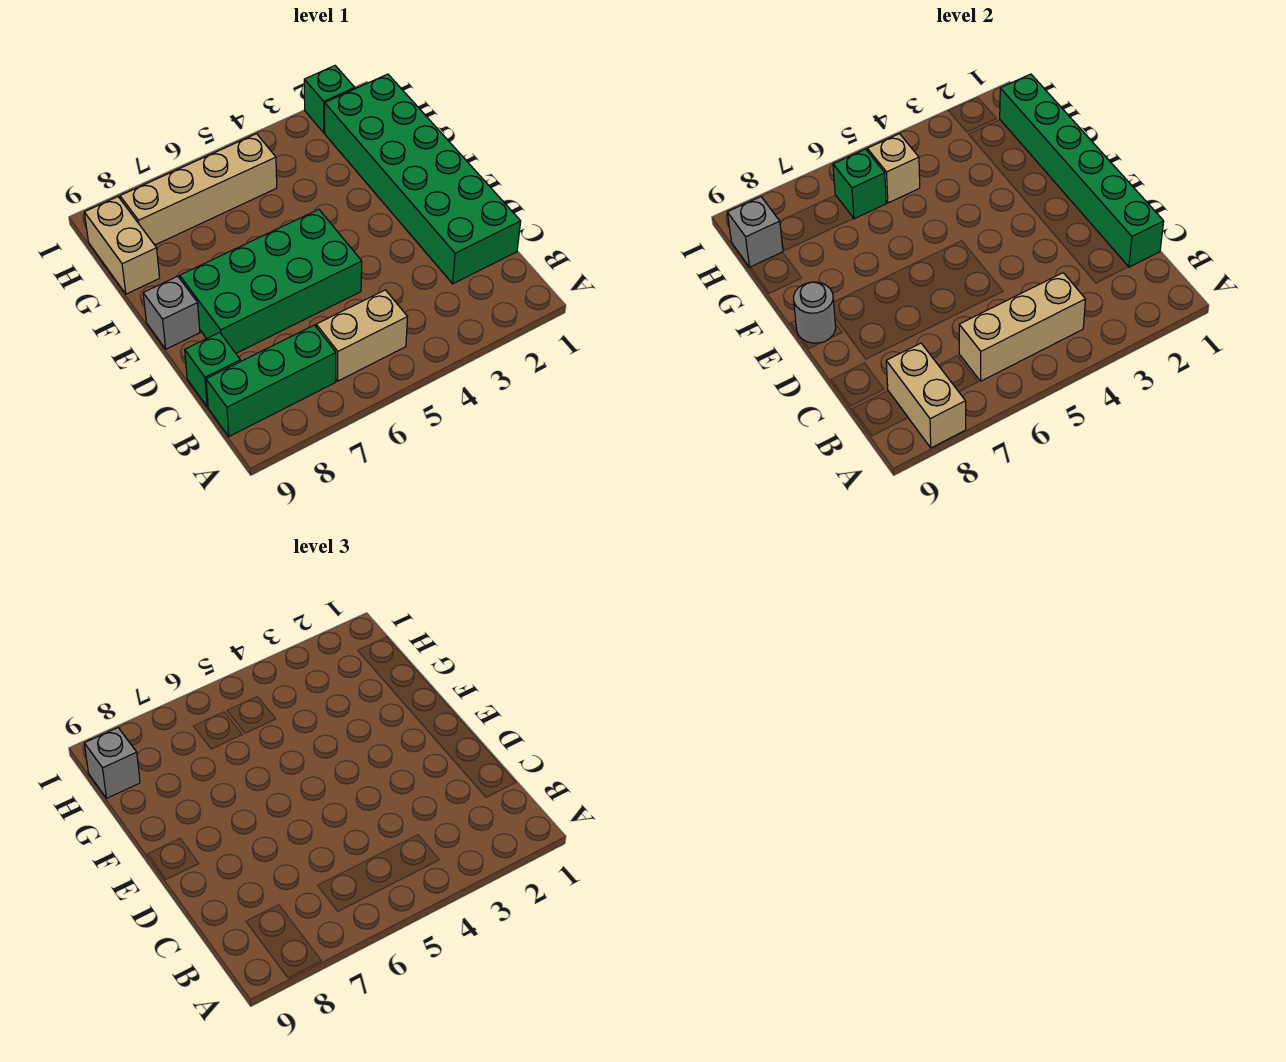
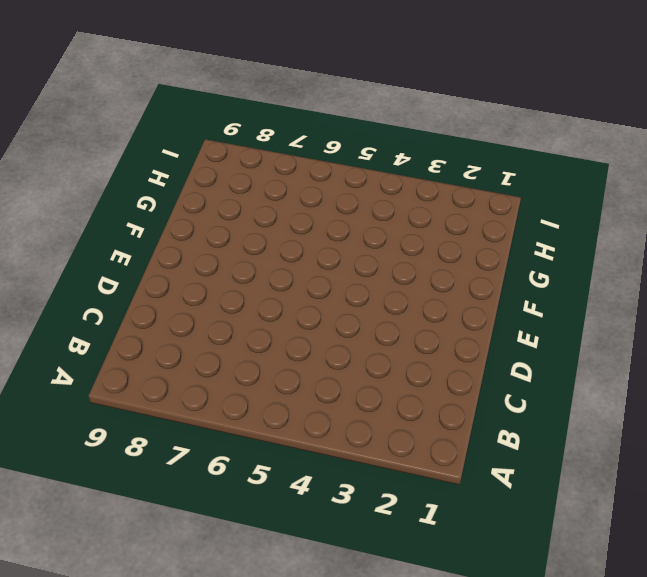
none -> tan brick B5:B6 level 1
none -> green brick B7:B9 level 1
none -> green brick C1:H2 level 1

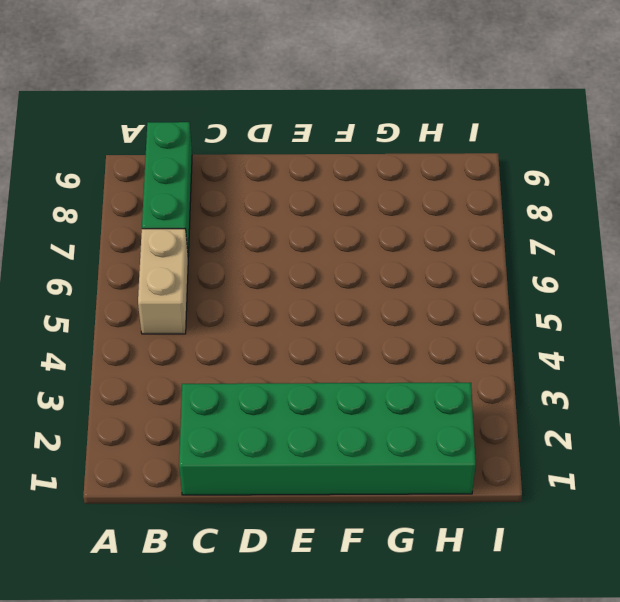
none -> green brick C9 level 1
none -> green brick D5:E8 level 1
none -> grey brick E9 level 1

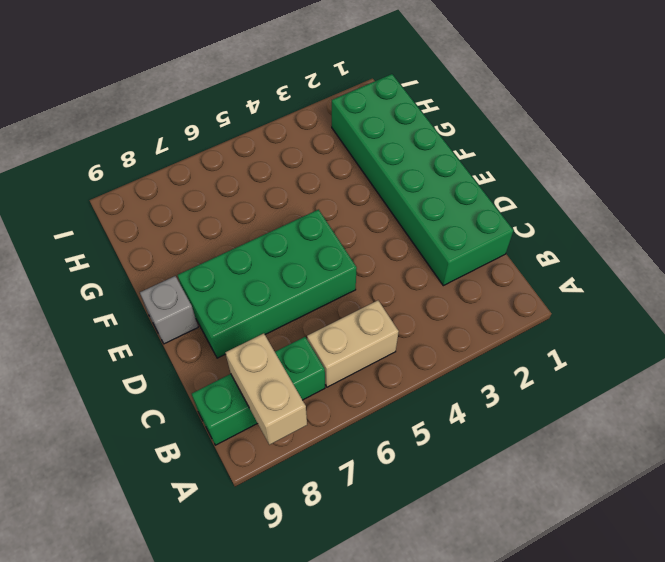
none -> green brick C9 level 1
none -> tan brick G9:H9 level 1
none -> tan brick H5:H8 level 1

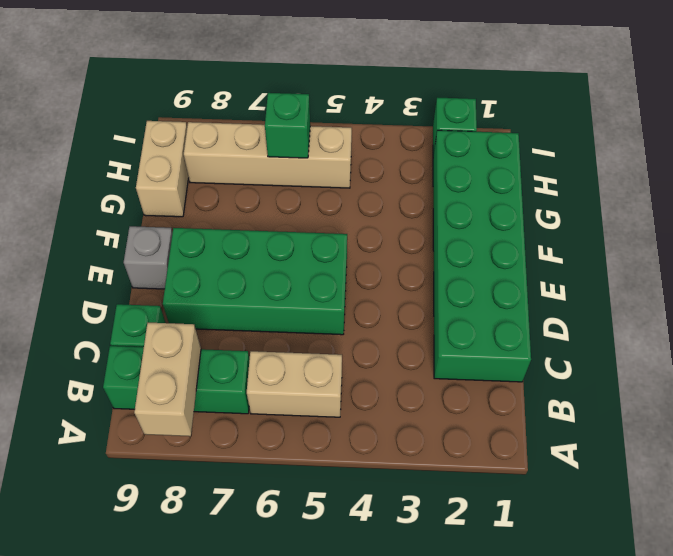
none -> tan brick B4:B6 level 2
none -> green brick C1:H1 level 2
none -> grey round brick E9 level 2

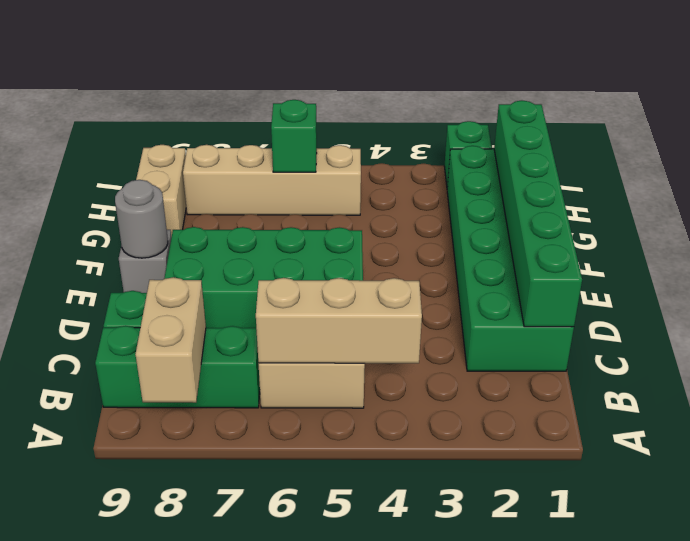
none -> tan brick H5 level 2
none -> grey brick H9 level 2
none -> grey brick H9 level 3

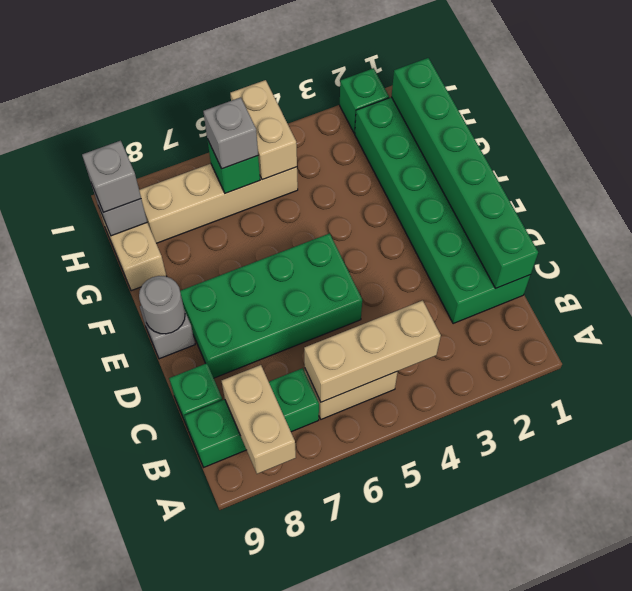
tan brick H5:I5 level 2 -> tan brick H5 level 2
grey brick H6 level 3 -> none

